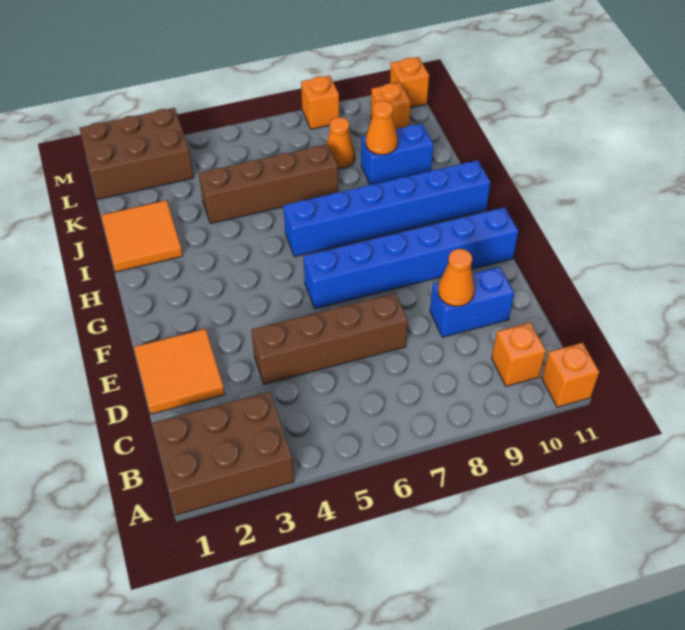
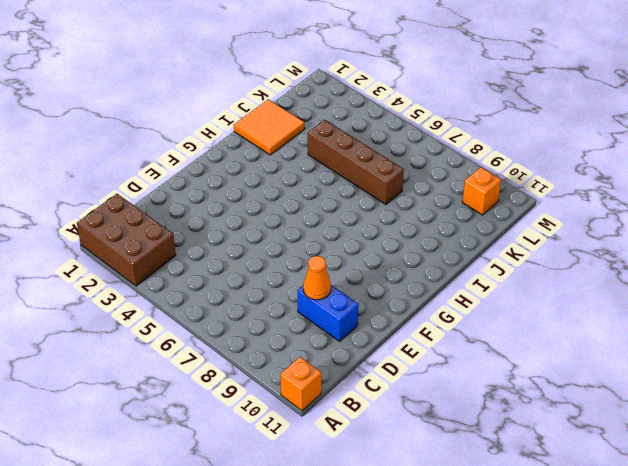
none -> orange brick B10 level 1
none -> orange tile D1:E2 level 1
none -> brown brick D4:D7 level 1

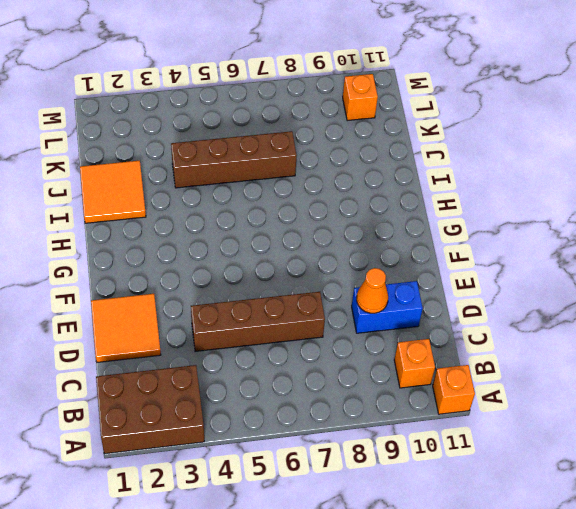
none -> blue brick F6:F11 level 1
none -> blue brick H6:H11 level 1
none -> blue brick J9:J10 level 1

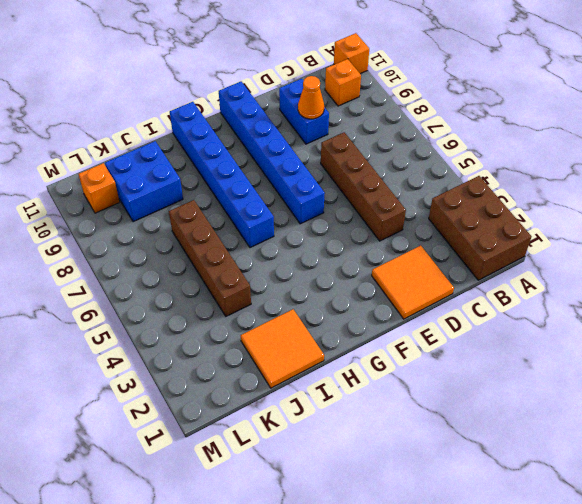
blue brick J9:K10 level 1 -> blue brick J9:J10 level 1
none -> orange cone K8 level 1
none -> brown brick L1:M3 level 1
none -> orange brick M8 level 1

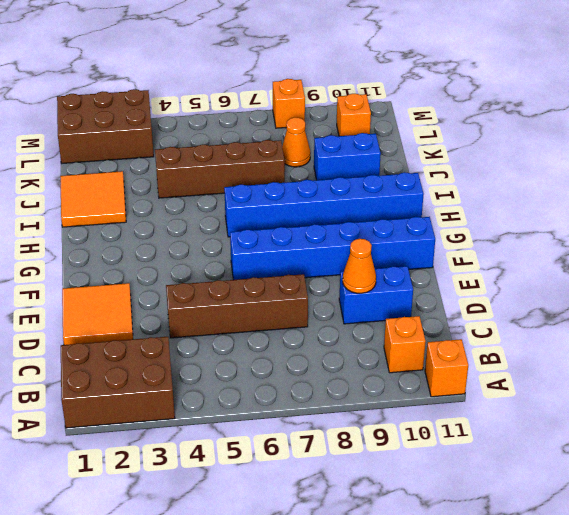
none -> orange brick M11 level 1
none -> orange cone J9 level 2

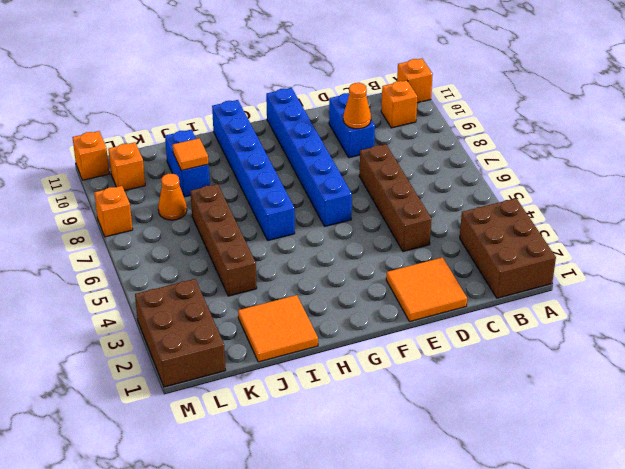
orange tile J9 level 2 -> orange cone J9 level 2

